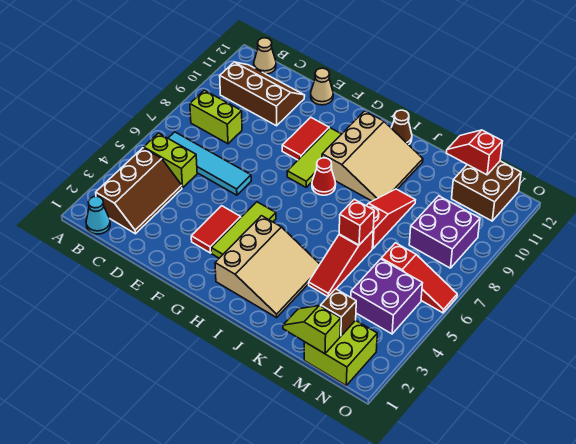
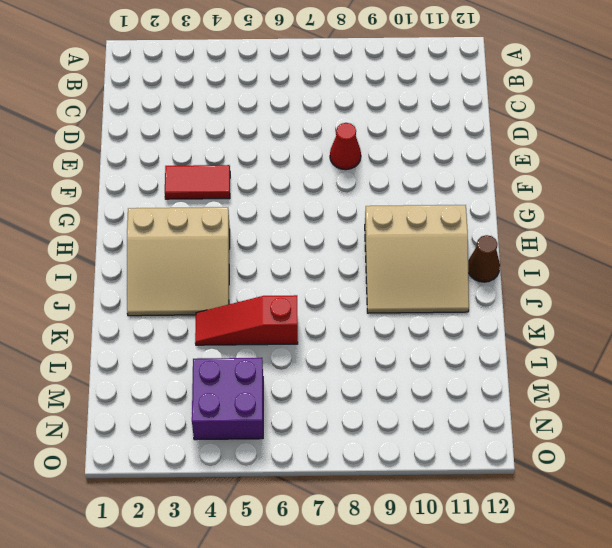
red cone E8 level 1 -> red cone H8 level 1
none -> cyan cone B1 level 1
none -> brown slope B2:C4 level 1 top B
none -> lime brick B5:C5 level 1

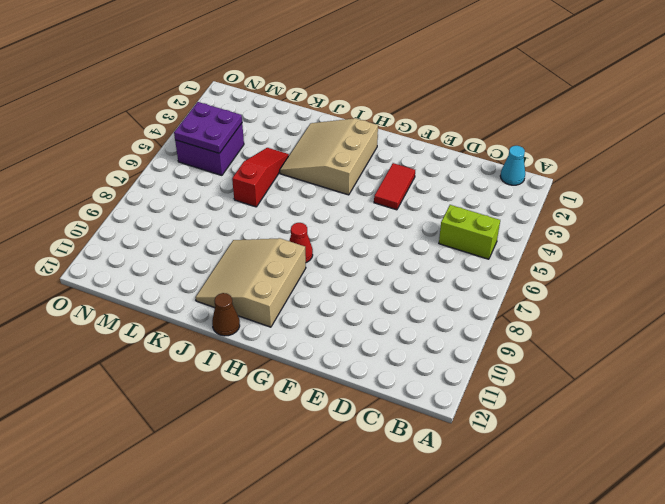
purple plate M4:N5 level 2 -> none
none -> brown slope B2:C4 level 1 top B
none -> cyan tile B6:E6 level 1
none -> lime brick B8:C8 level 1

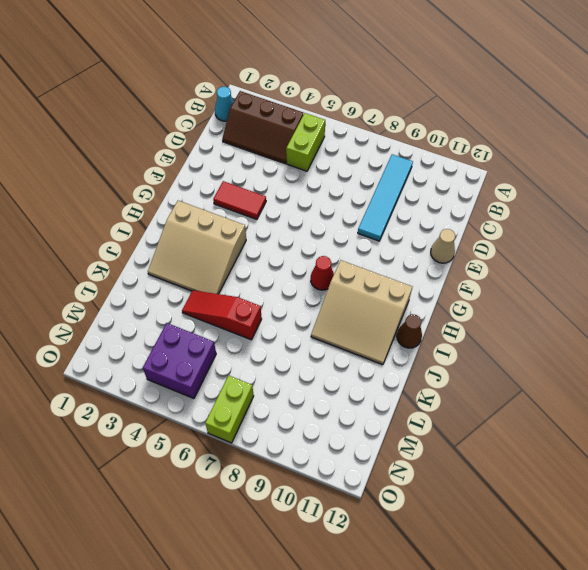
cyan tile B9:E9 level 1 -> cyan tile B6:E6 level 1
lime brick N7:O7 level 1 -> lime brick B8:C8 level 1
none -> brown slope B10:D11 level 1 top 10
none -> tan cone B12 level 1
none -> red tile F9:F10 level 1

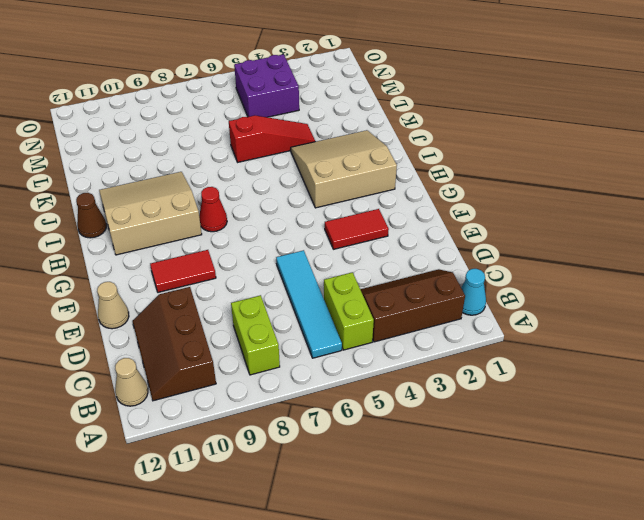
none -> lime tile G3:G5 level 1
none -> lime tile G8:G10 level 1
none -> red slope K7:K9 level 1 top 7

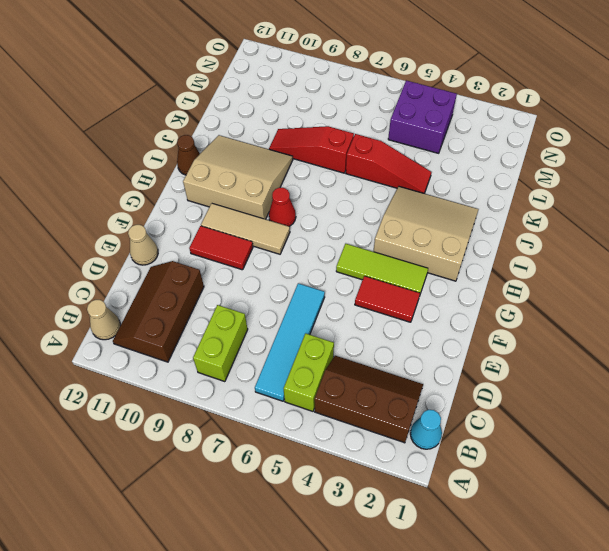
tan tile G8:G10 level 1 -> lime tile G8:G10 level 1
none -> lime brick M1:N2 level 1
none -> red slope M6:O6 level 1 top M
none -> purple brick M8:N9 level 1

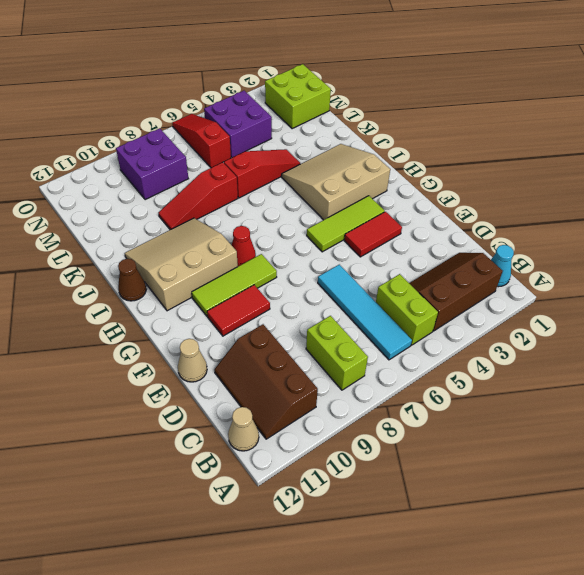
none -> brown brick M11:N12 level 1
none -> red brick K6 level 2
none -> lime slope L1:M1 level 2 top M

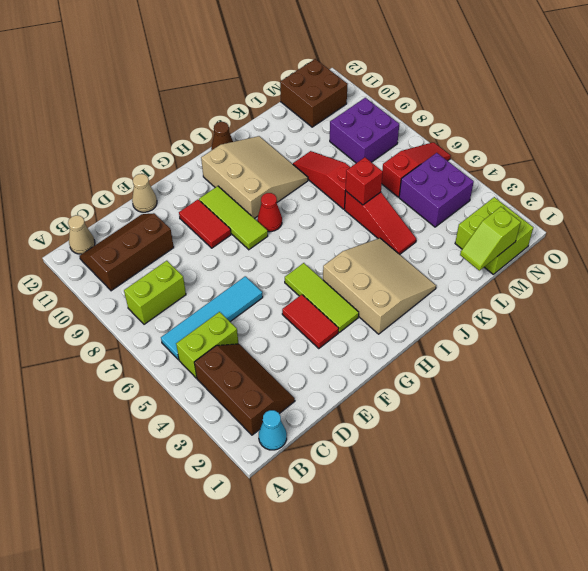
none -> red slope L12:M12 level 2 top M
none -> brown brick M2 level 2

